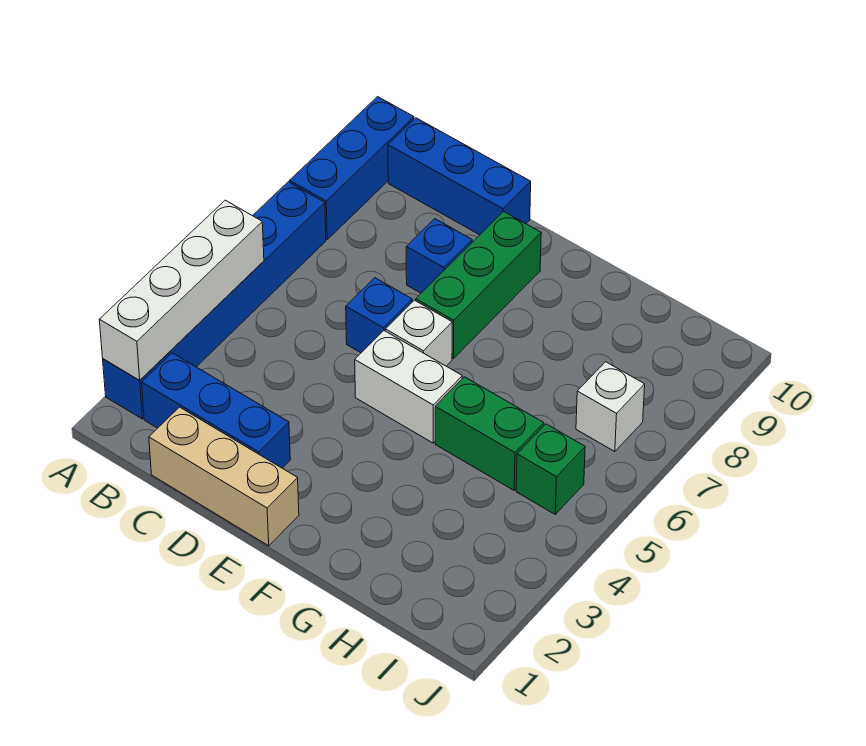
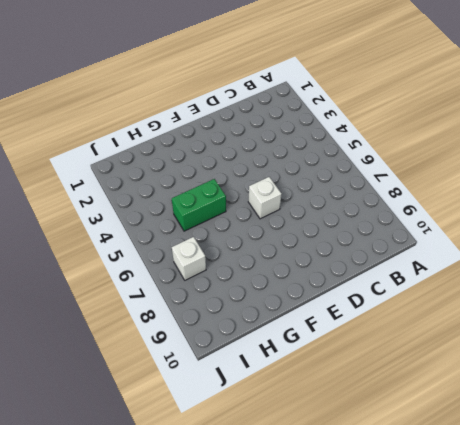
none -> blue brick A2:A7 level 1
none -> blue brick A8:A10 level 1
none -> blue brick B2:D2 level 1

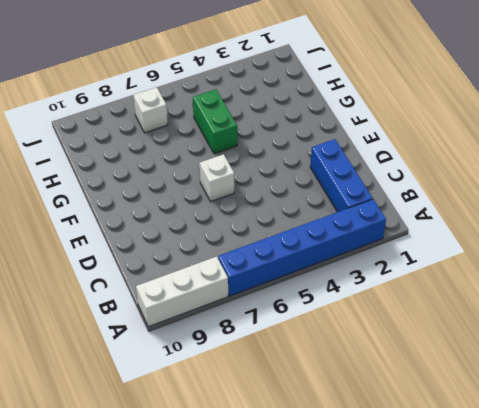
white brick A8:A10 level 1 -> blue brick A8:A10 level 1
none -> blue brick B10:D10 level 1
none -> tan brick C1:E1 level 1
none -> blue brick D6 level 1

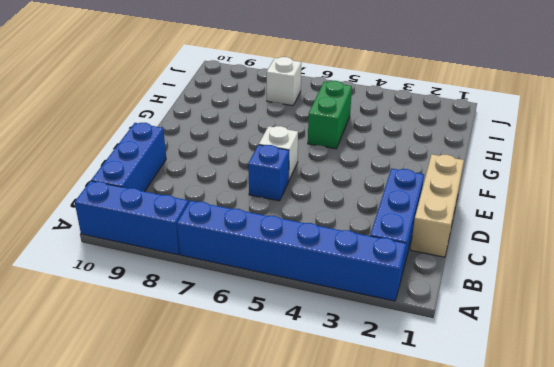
none -> blue brick D8 level 1
none -> white brick E5:F5 level 1
none -> green brick E7:E9 level 1

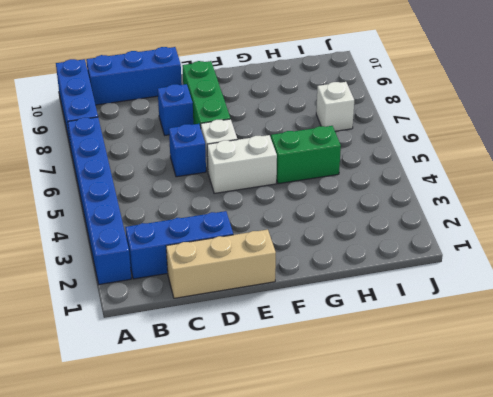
none -> green brick I5 level 1
none -> white brick A2:A5 level 2

